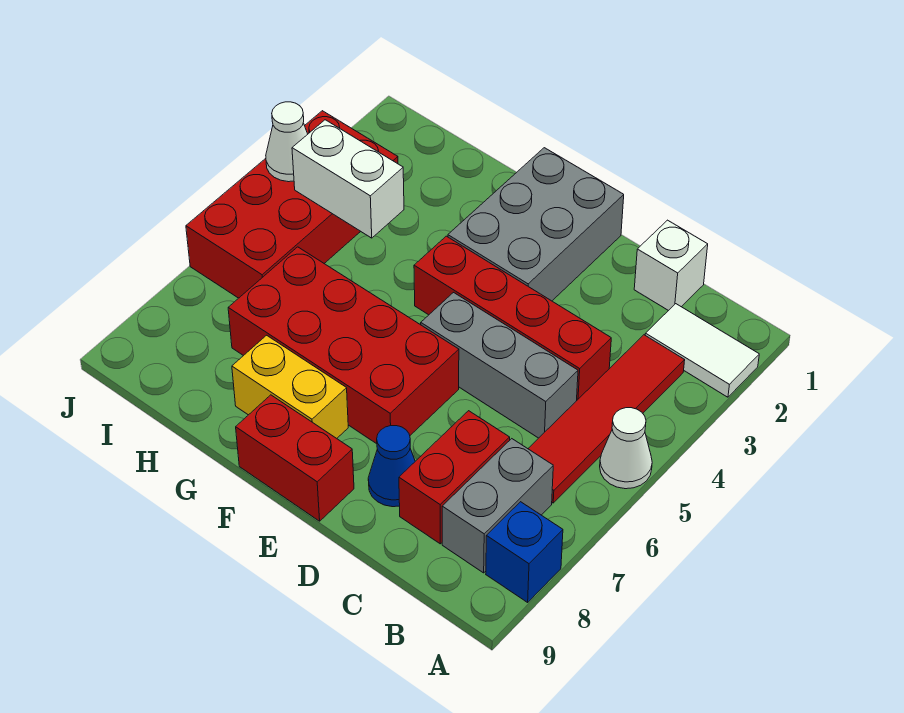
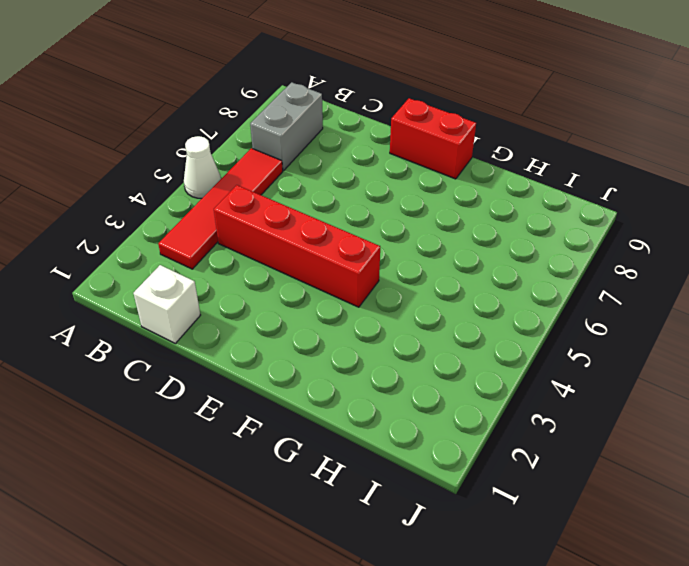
none -> white tile A2:B2 level 1
none -> blue brick A8 level 1
none -> grey brick C5:E5 level 1

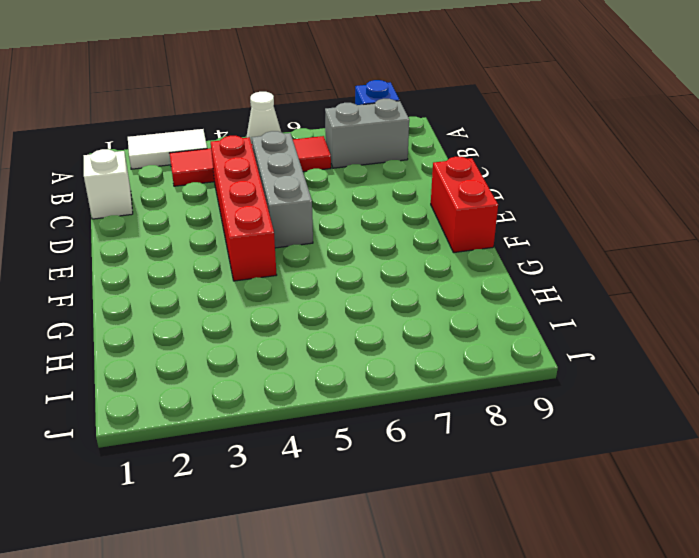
white tile A2:A3 level 1 -> white tile A2:B2 level 1
none -> red brick C7:C8 level 1
none -> blue cone D8 level 1
none -> grey brick E1:F3 level 1

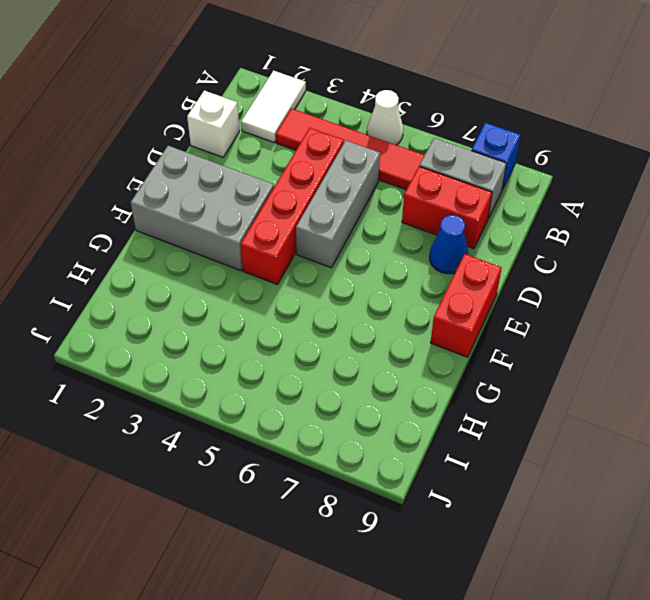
none -> red brick E6:H7 level 1
none -> yellow brick F8:G8 level 1
none -> red brick I3:J6 level 1

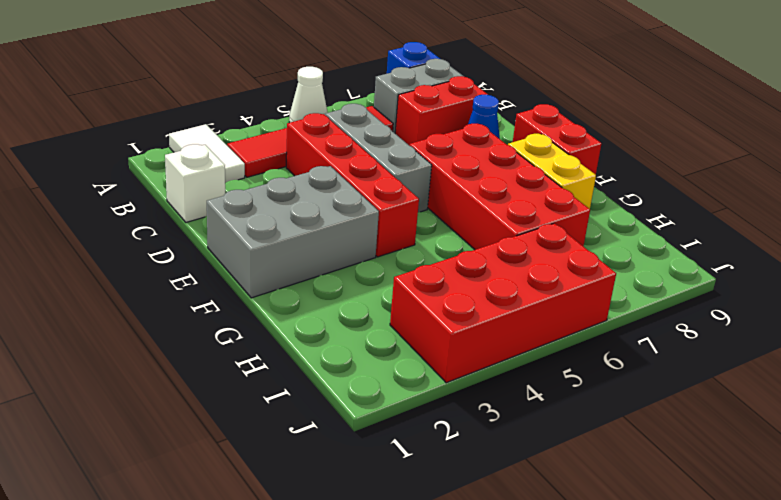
none -> white brick H4:I4 level 2
none -> white cone J4 level 2

